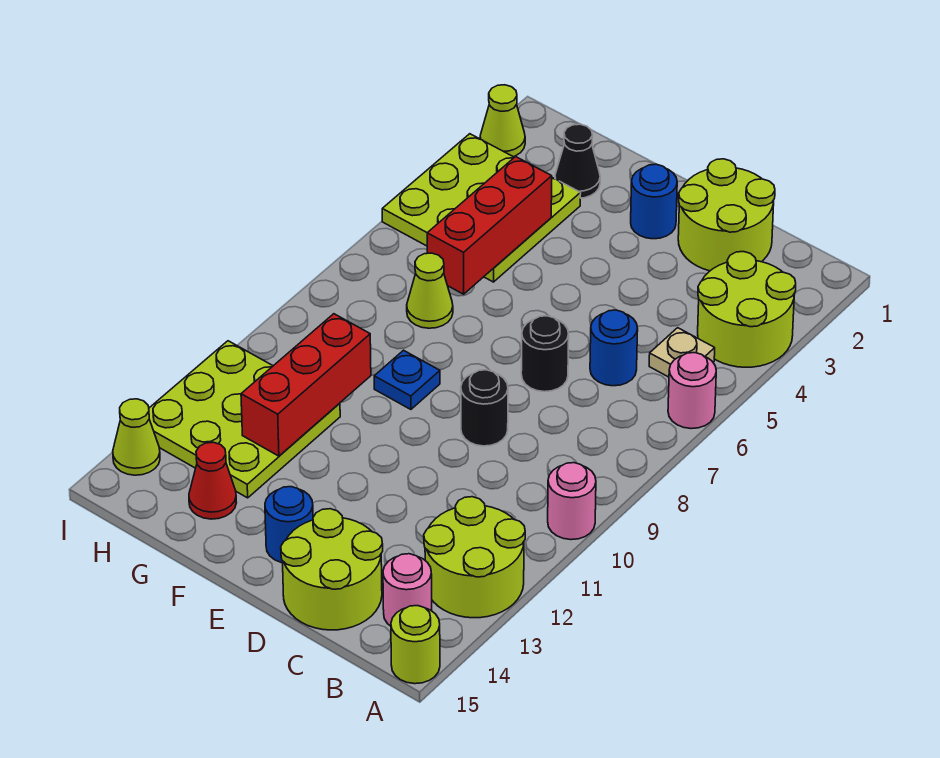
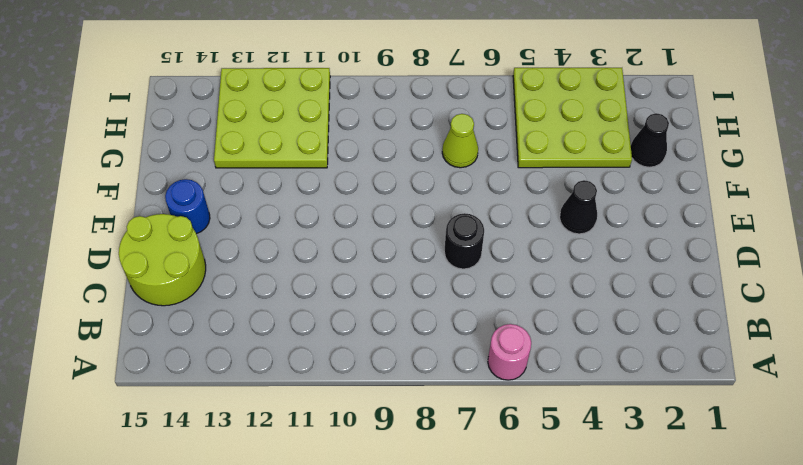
black cone E4 level 1 -> none
none -> lime round brick A3:B4 level 1
none -> pink round brick A10 level 1
none -> lime round brick A12:B13 level 1

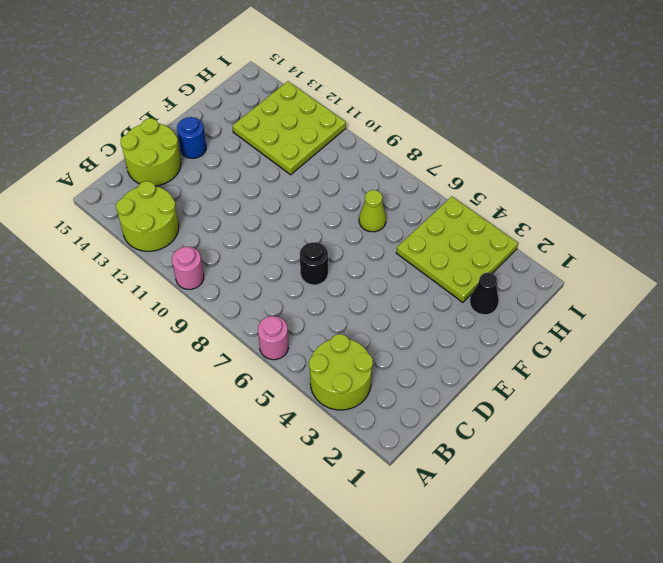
none -> lime round brick A15 level 1
none -> tan plate B5 level 1
none -> pink round brick B14 level 1

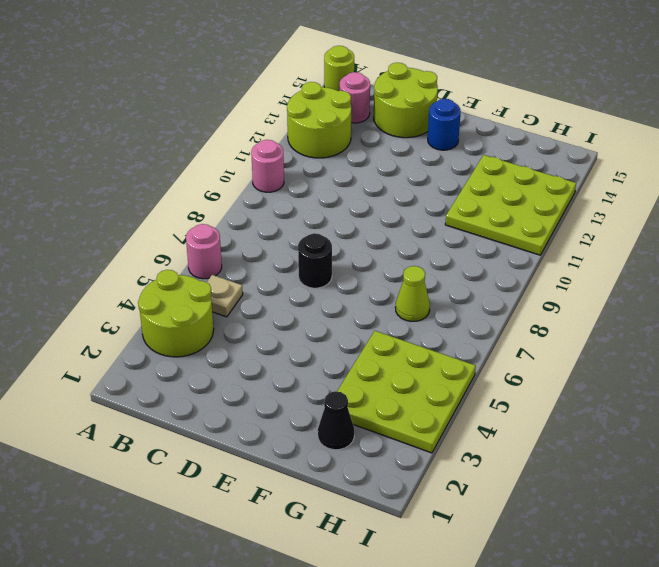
none -> lime round brick C1:D2 level 1
none -> blue round brick C6 level 1
none -> black round brick D9 level 1

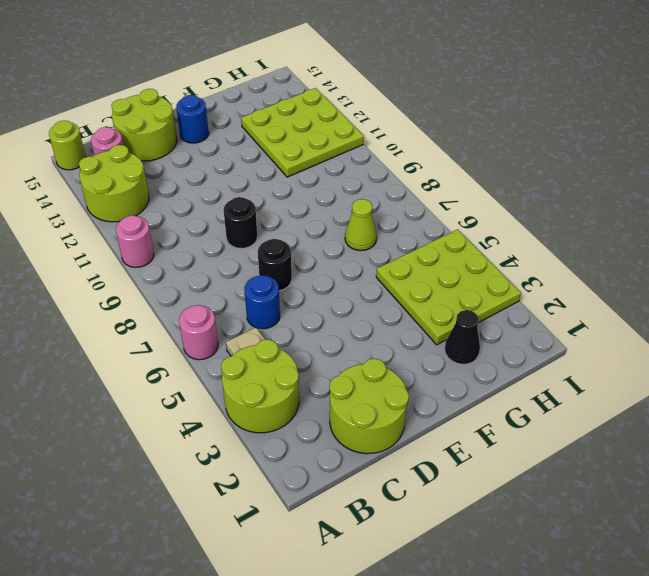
none -> blue round brick E2 level 1
none -> blue plate F9 level 1
none -> red cone G14 level 1

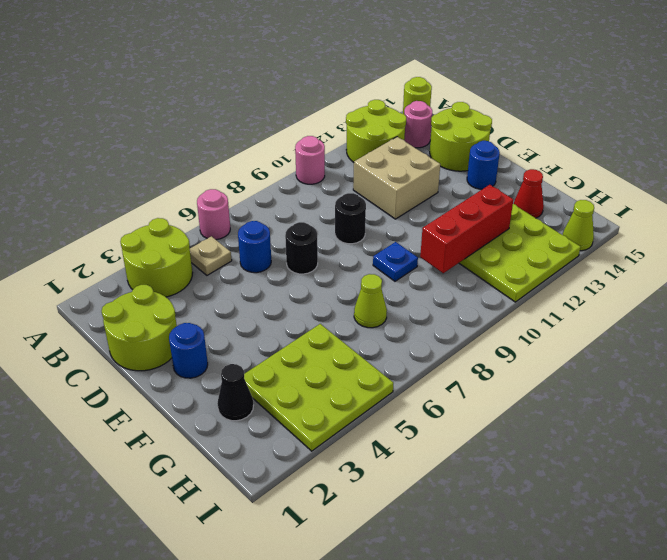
tan brick C11:D12 level 1 -> none
none -> lime cone I2 level 1
none -> red brick G4:G6 level 2

